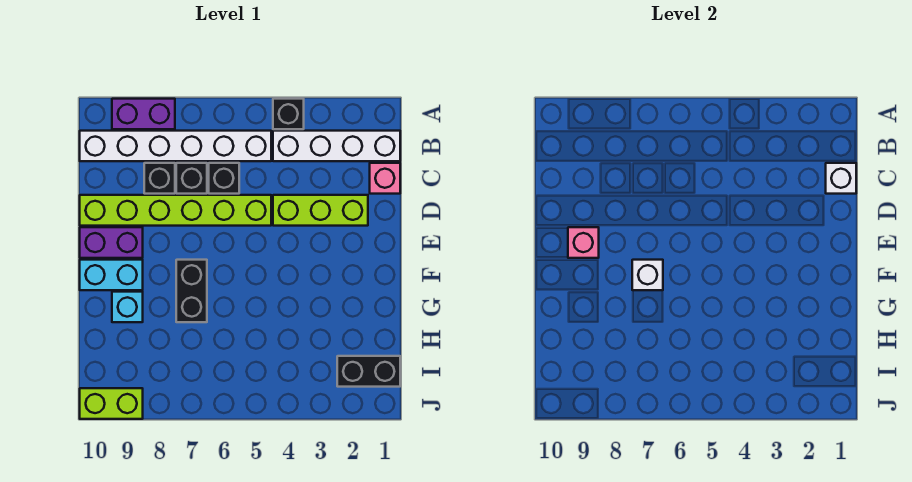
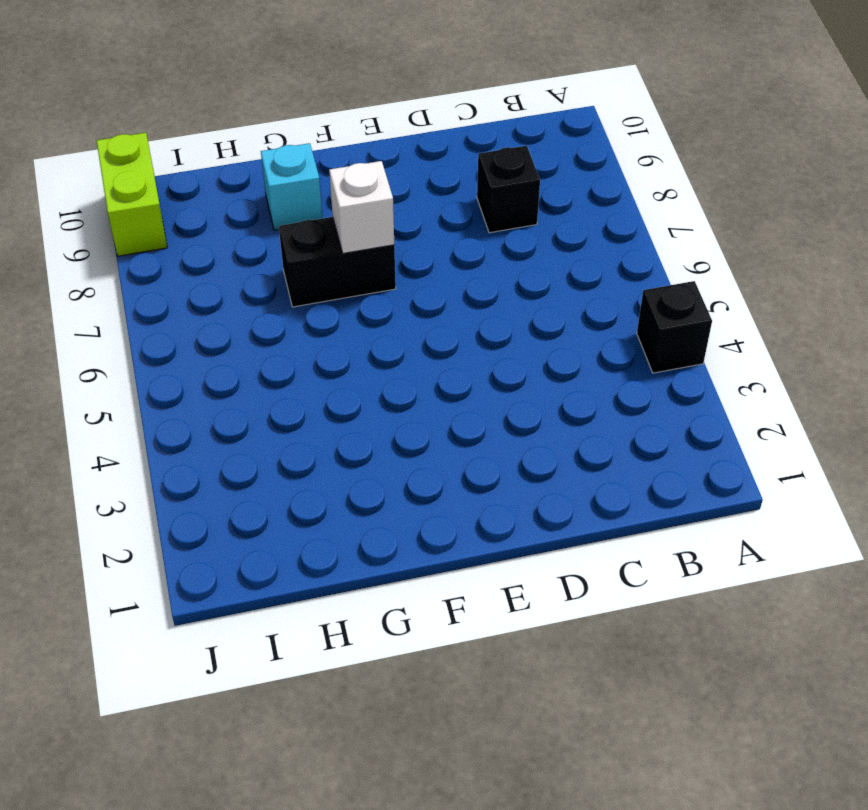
none -> purple brick A8:A9 level 1
none -> white brick B1:B4 level 1
none -> white brick B5:B10 level 1

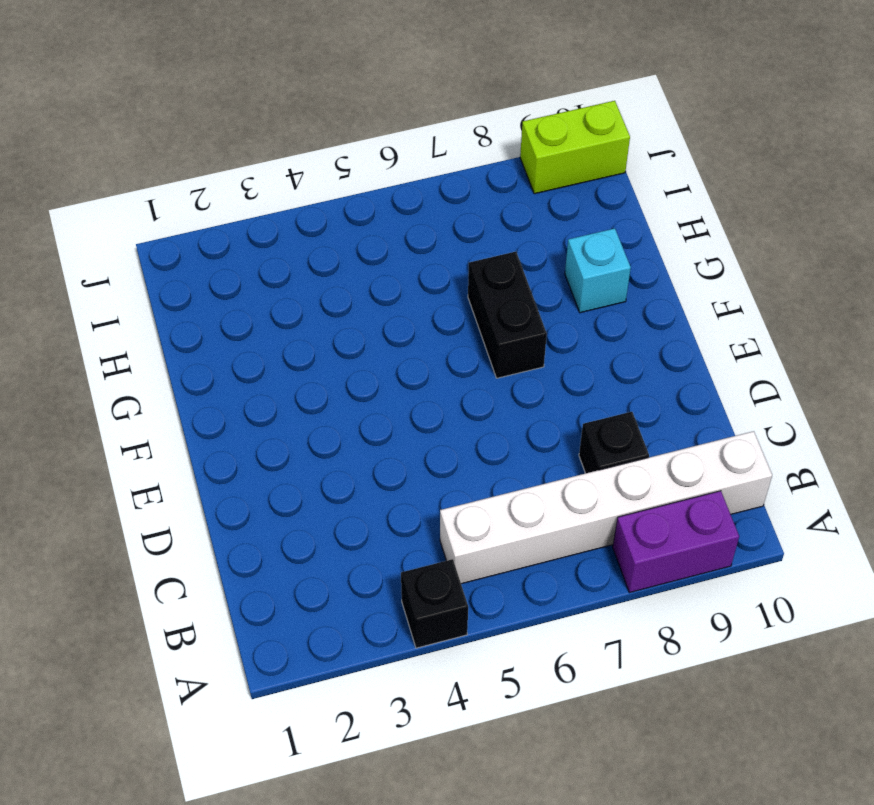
none -> white brick B1:B4 level 1
none -> pink brick C1 level 1
none -> black brick C6 level 1

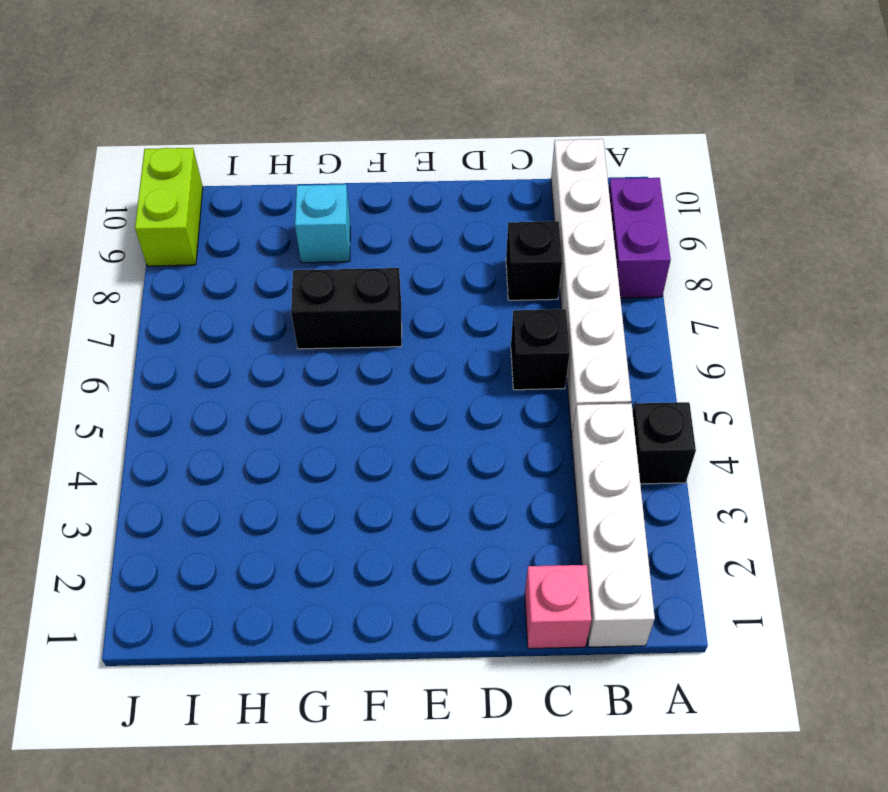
none -> black brick C7 level 1
none -> lime brick D2:D4 level 1
none -> lime brick D5:D10 level 1

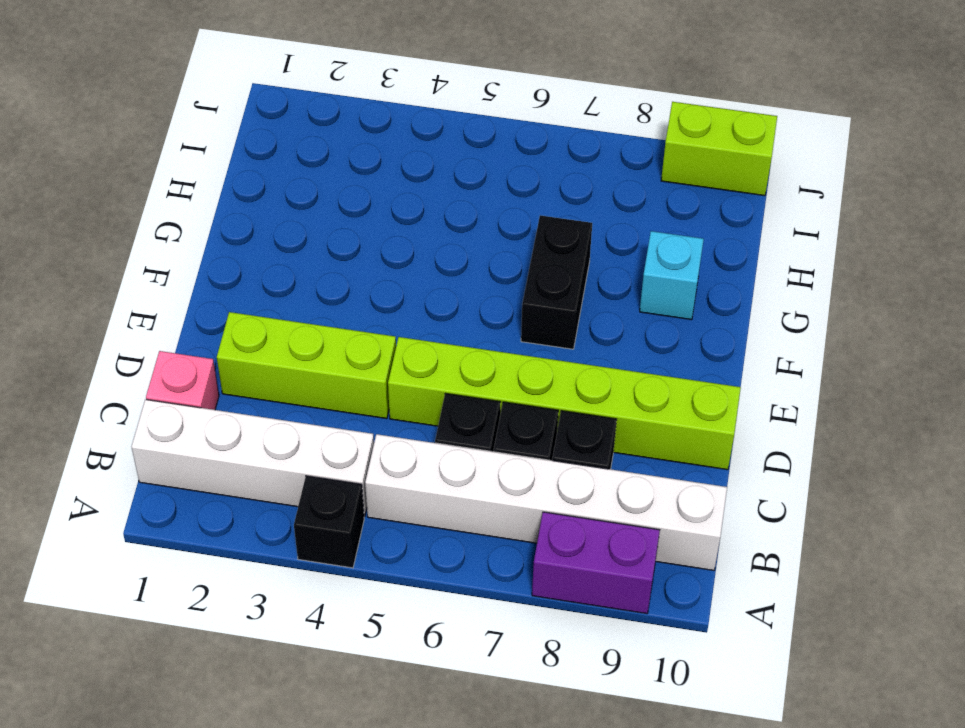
none -> purple brick E9:E10 level 1
none -> cyan brick F9:F10 level 1
none -> black brick I1:I2 level 1

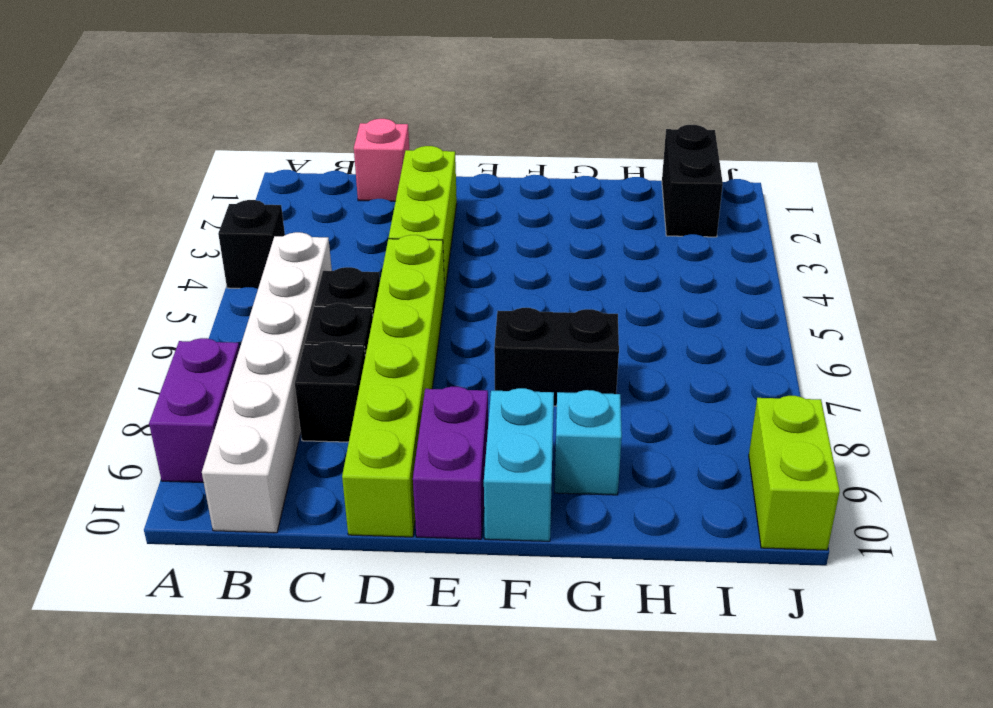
none -> white brick B1:B4 level 1
none -> white brick C1 level 2
none -> pink brick E9 level 2

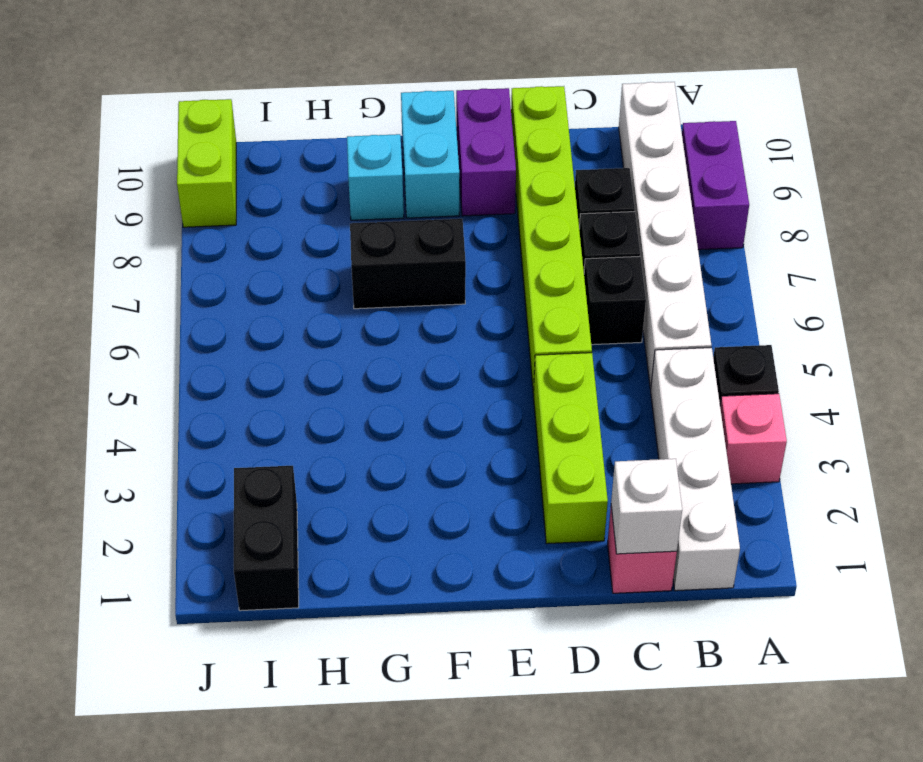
pink brick A3 level 1 -> pink brick E9 level 2
none -> white brick F7 level 2

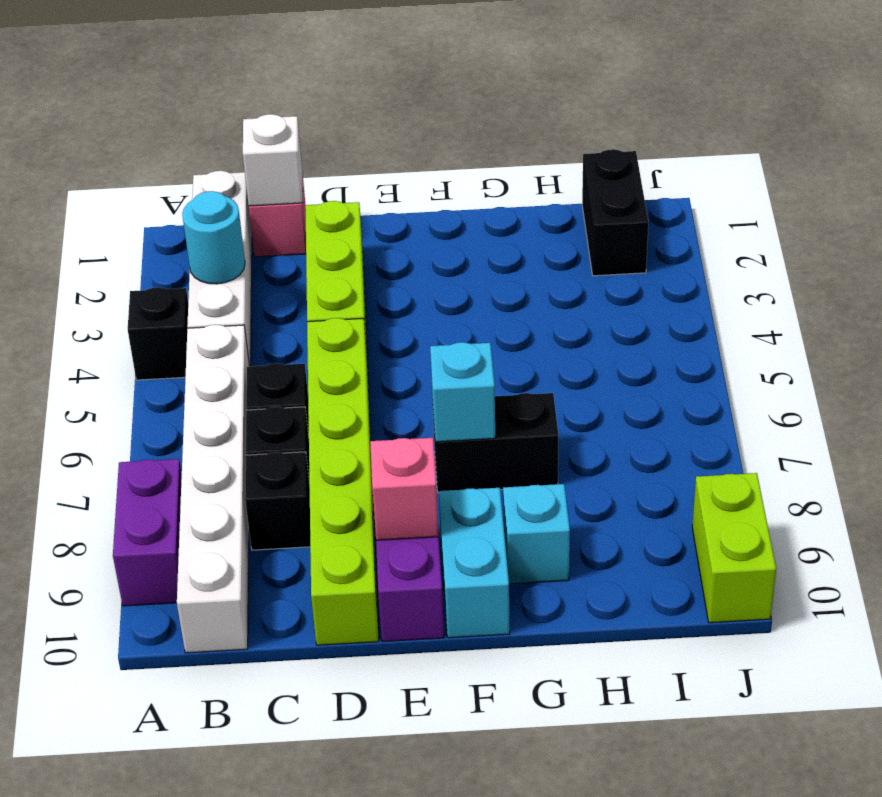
cyan round brick B3 level 2 -> none
cyan brick F7 level 2 -> white brick F7 level 2

